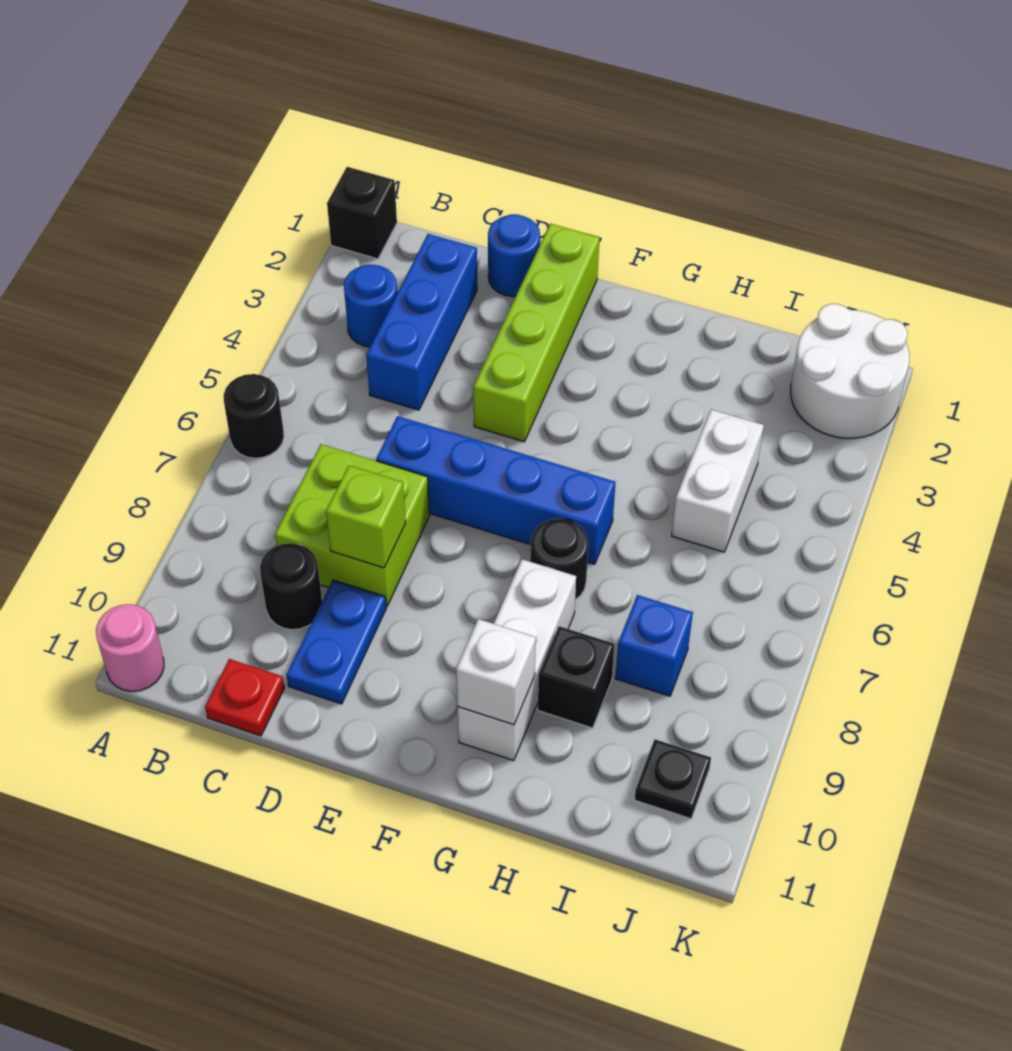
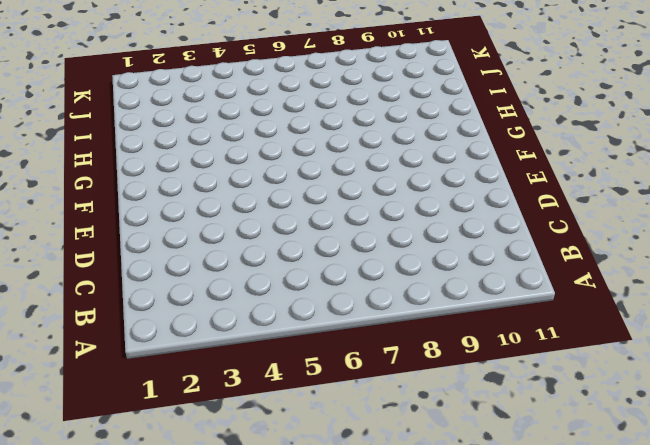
none -> black brick A1 level 1
none -> black round brick A6 level 1
none -> pink round brick A11 level 1

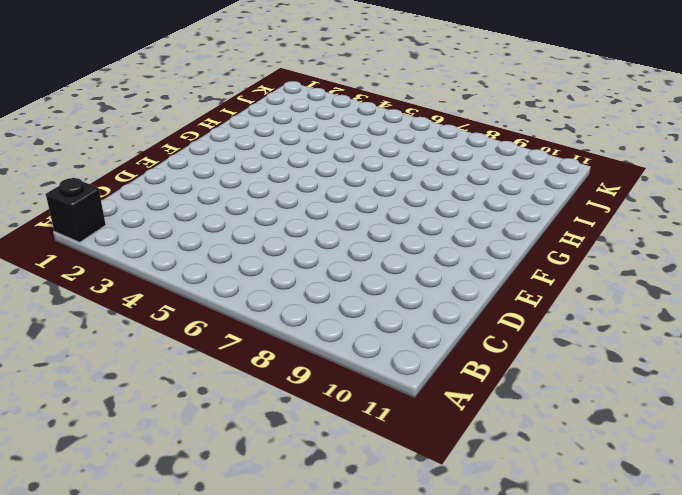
none -> black round brick A6 level 1
none -> pink round brick A11 level 1
none -> blue round brick B3 level 1

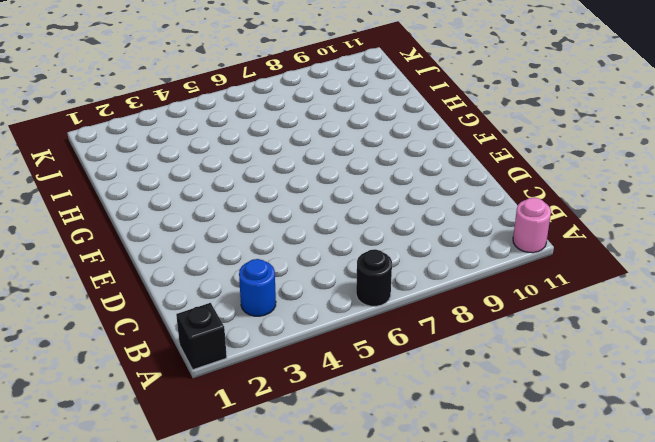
none -> blue brick C2:C4 level 1
none -> lime brick C7:D8 level 1
none -> black round brick C9 level 1

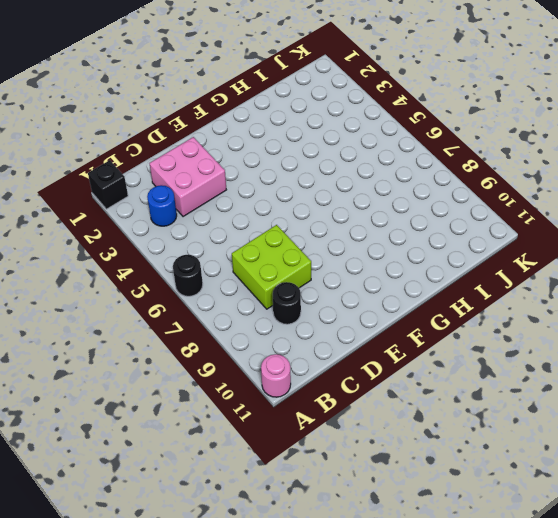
pink brick C2:D3 level 1 -> blue brick C2:C4 level 1
none -> red plate C11 level 1
none -> blue round brick D1 level 1
none -> blue brick D6:G6 level 1

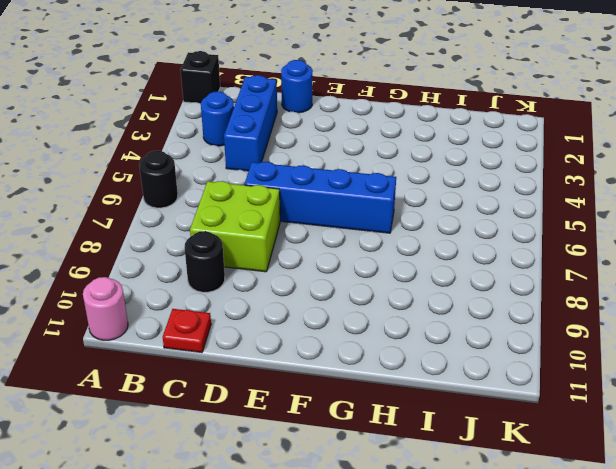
none -> blue plate D9:D10 level 1
none -> lime brick E1:E4 level 1
none -> black round brick G7 level 1

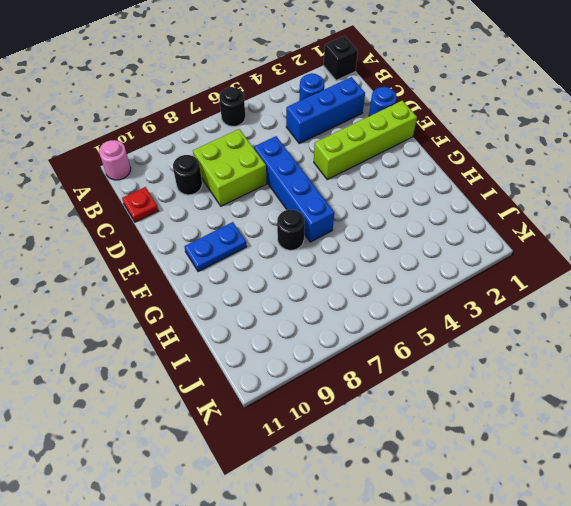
blue plate F9:F10 level 1 -> blue plate D9:D10 level 1
none -> white brick G8:G10 level 1
none -> black brick H9 level 1
none -> white brick I4:I5 level 1

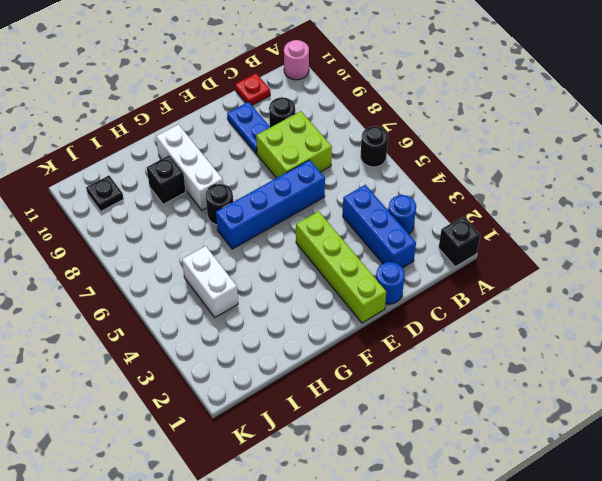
none -> blue brick I8 level 1
none -> white round brick J1:K2 level 1
none -> lime brick D8 level 2

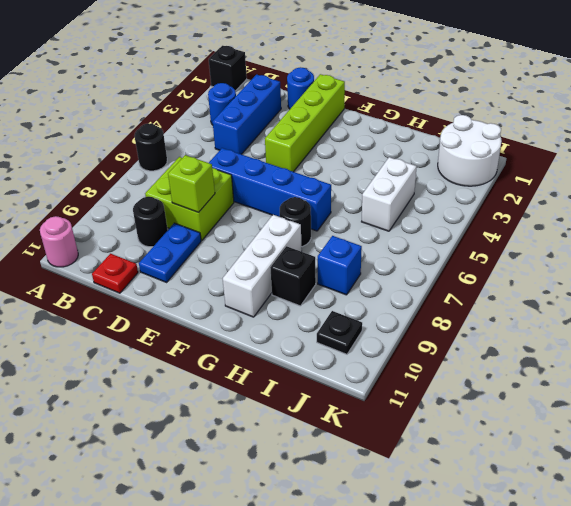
none -> white brick G10 level 2

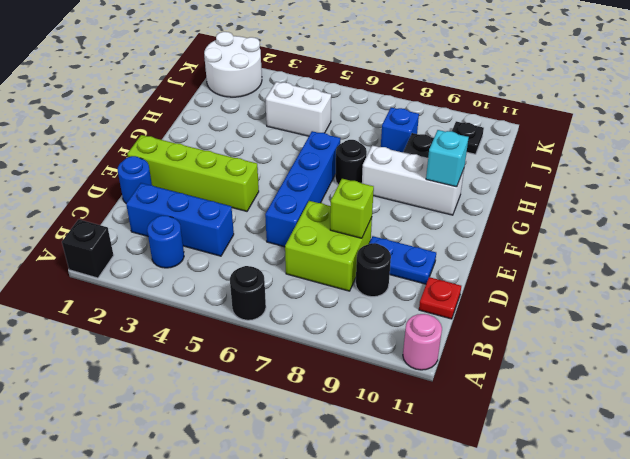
cyan brick G10 level 2 -> white brick G10 level 2

